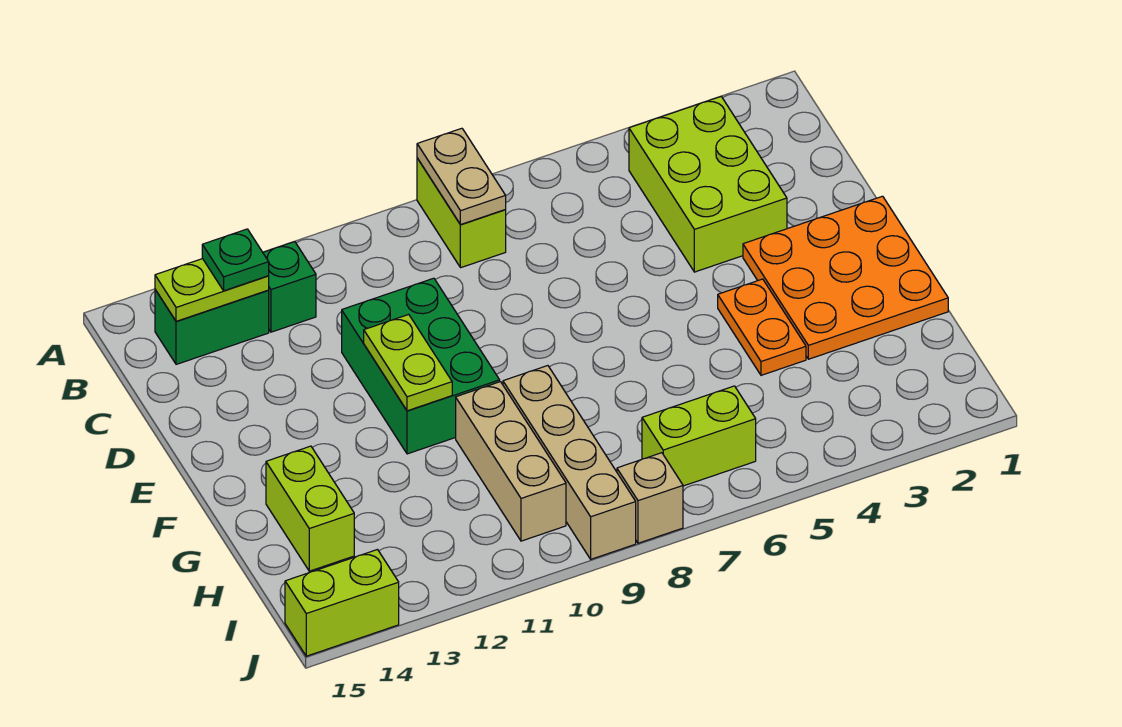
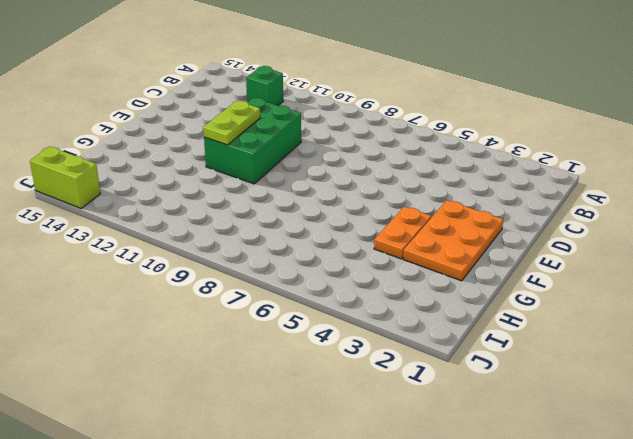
orange plate E2:G3 level 1 -> orange plate E1:G3 level 1
none -> lime brick A8:B8 level 1
none -> lime brick B3:D4 level 1
none -> green brick B13:B14 level 1

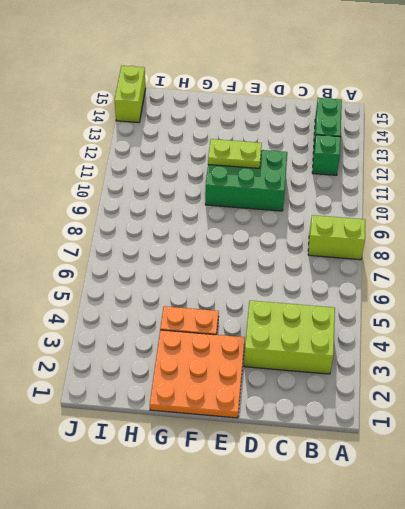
none -> tan brick G9:J9 level 1
none -> tan brick G10:I10 level 1
none -> lime brick G14:H14 level 1

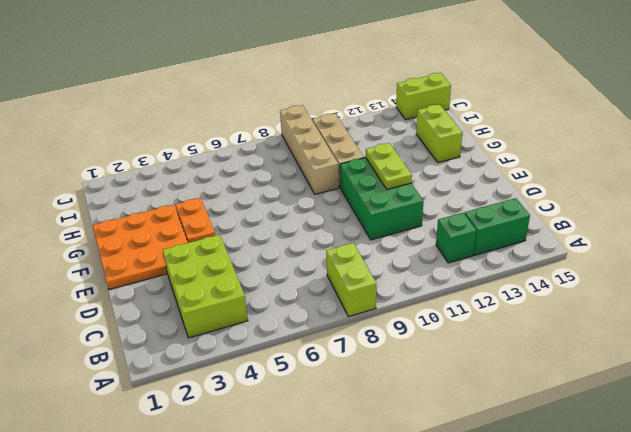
none -> lime brick I6:I7 level 1
none -> tan brick J8 level 1
none -> tan plate A8:B8 level 2

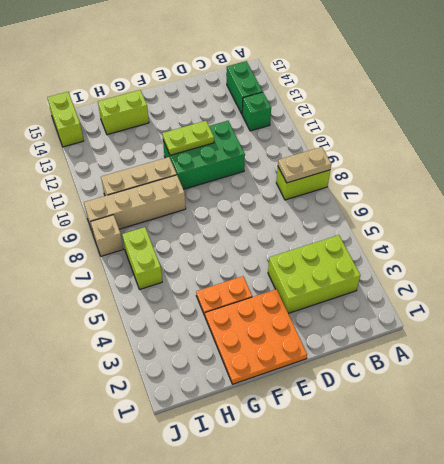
none -> lime plate B13:B14 level 2
none -> green plate B13 level 3

